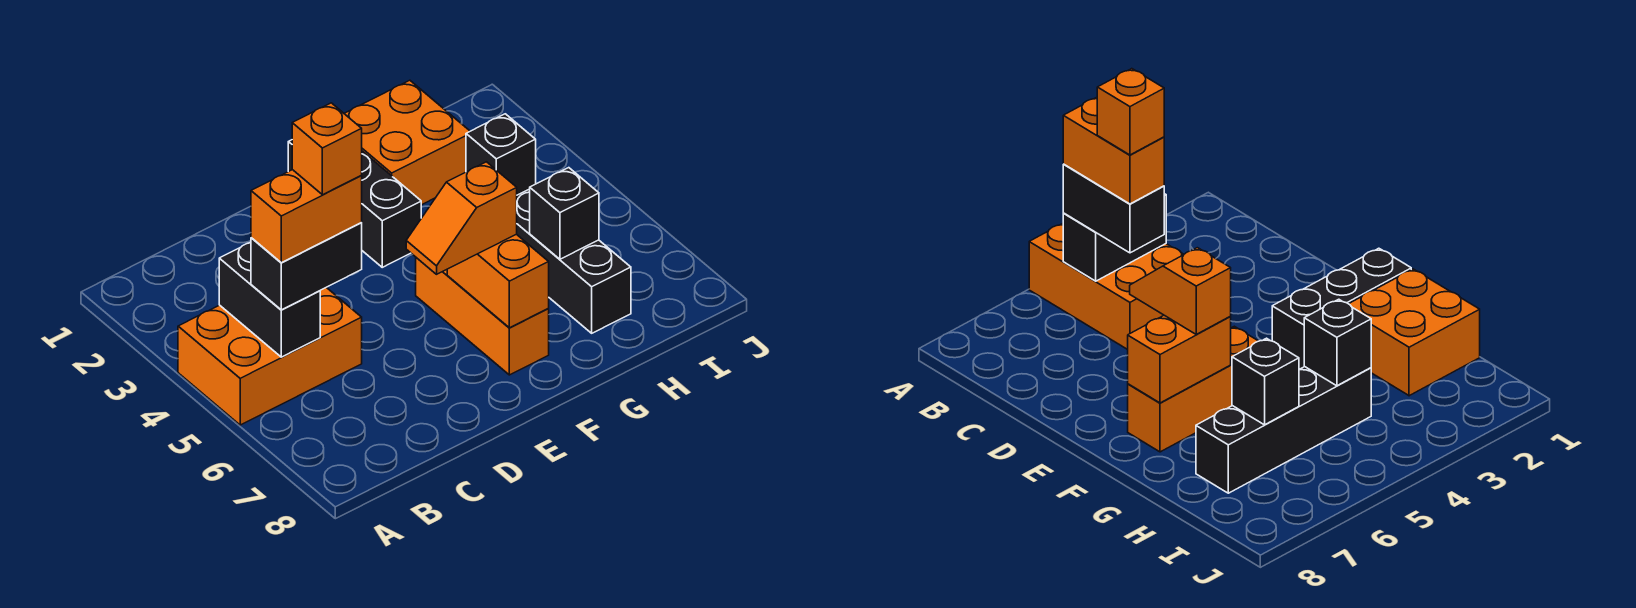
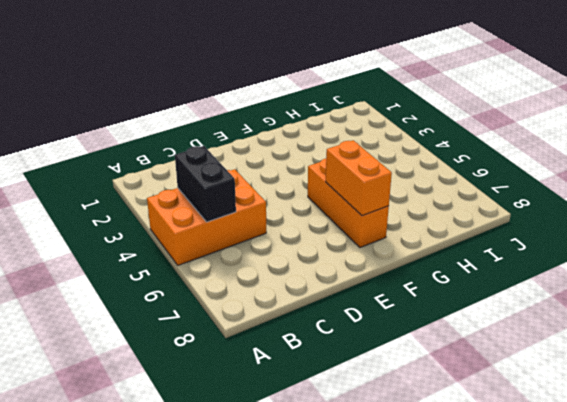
none -> black brick F1:F3 level 1
none -> orange brick G1:H2 level 1
none -> black brick H4:H7 level 1

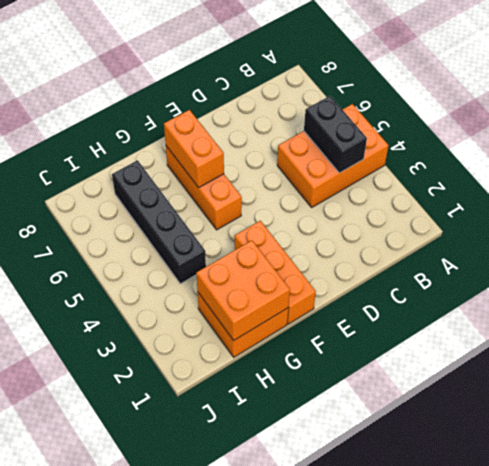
orange brick F1:F3 level 1 -> black brick F1:F3 level 1
orange brick G1:H2 level 2 -> none
none -> black brick H4 level 2
none -> black brick H6 level 2
none -> black brick B5:C5 level 3

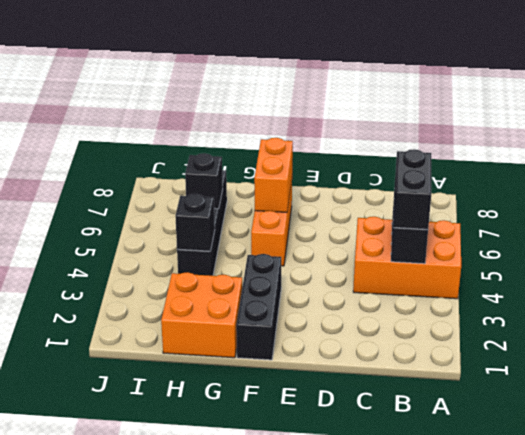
black brick B4:B5 level 3 -> black brick B5:C5 level 3
none -> orange slope E6:F6 level 3 top F
none -> orange brick B5:C5 level 4
none -> orange brick C5 level 5

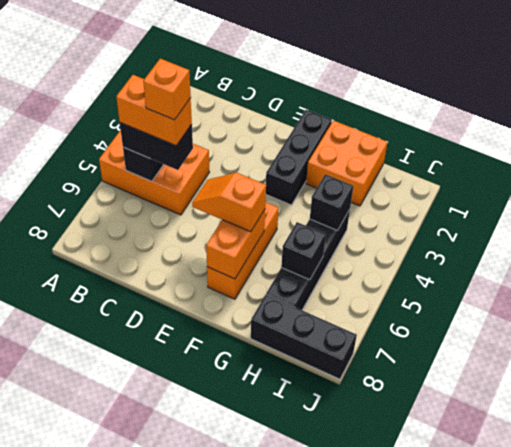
black brick H8:J8 level 1 -> none

